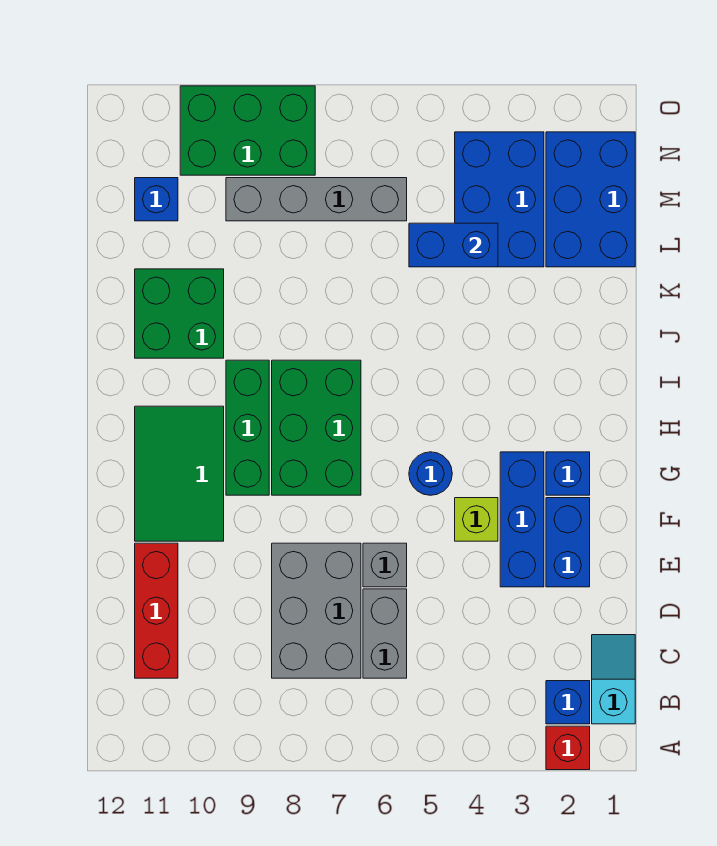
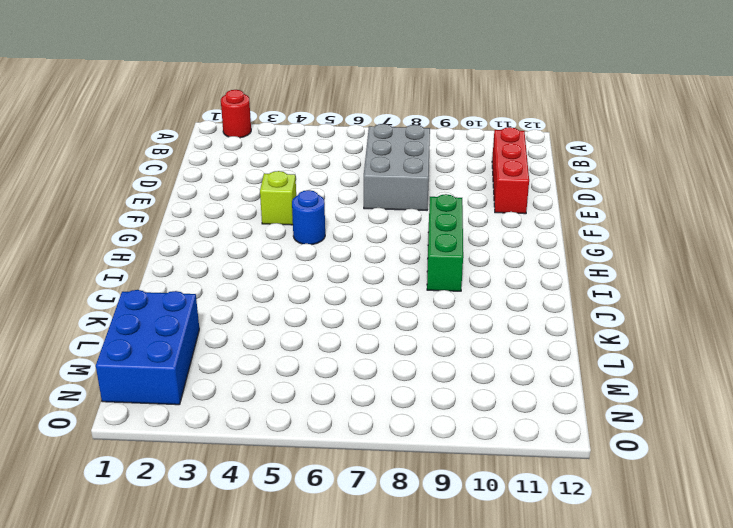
red round brick A2 level 1 -> red brick A2 level 1
none -> cyan slope B1:C1 level 1 top B
none -> blue brick B2 level 1
none -> grey brick C6:D6 level 1

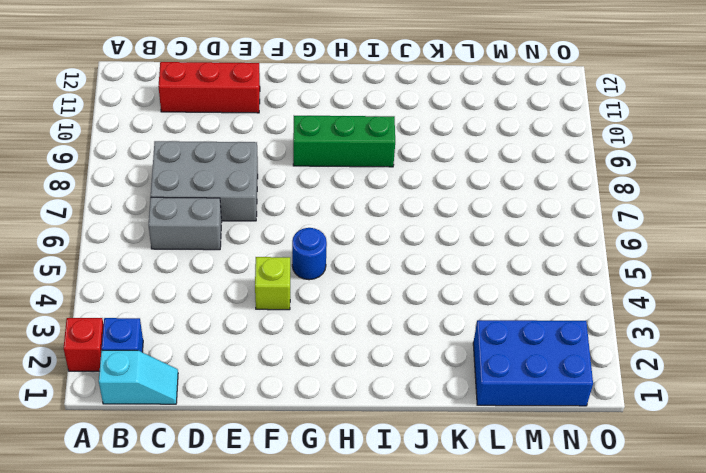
none -> blue brick E2:F2 level 1
none -> blue brick E3:G3 level 1
none -> grey brick E6 level 1

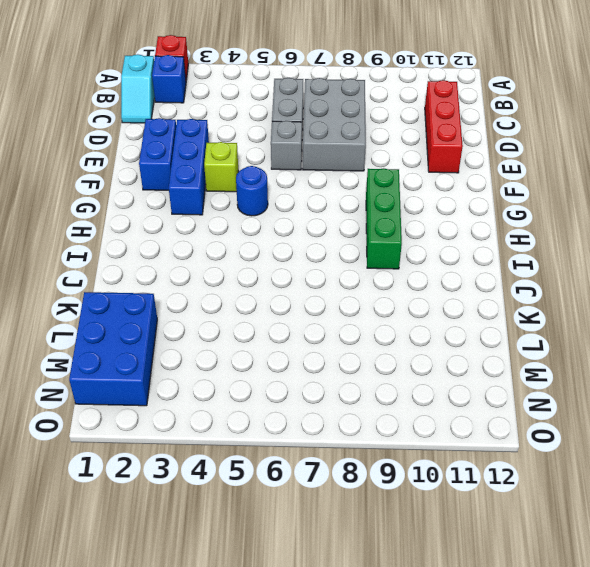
none -> green tile F10:H11 level 1
none -> blue brick G2 level 1
none -> green brick G7:I8 level 1

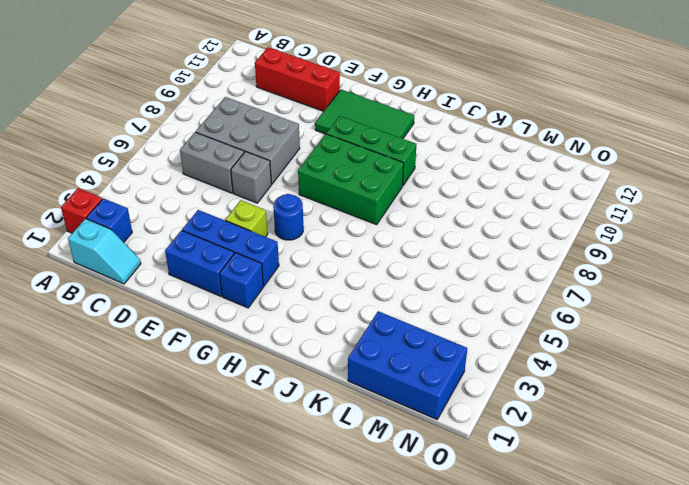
none -> green brick J10:K11 level 1
none -> blue brick L3:N4 level 1
none -> grey brick M6:M9 level 1

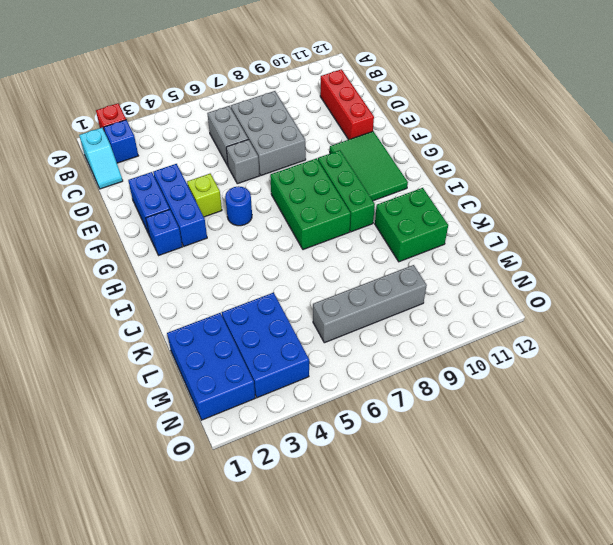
none -> blue brick M11 level 1
none -> green brick N8:O10 level 1
none -> blue brick L4:L5 level 2

